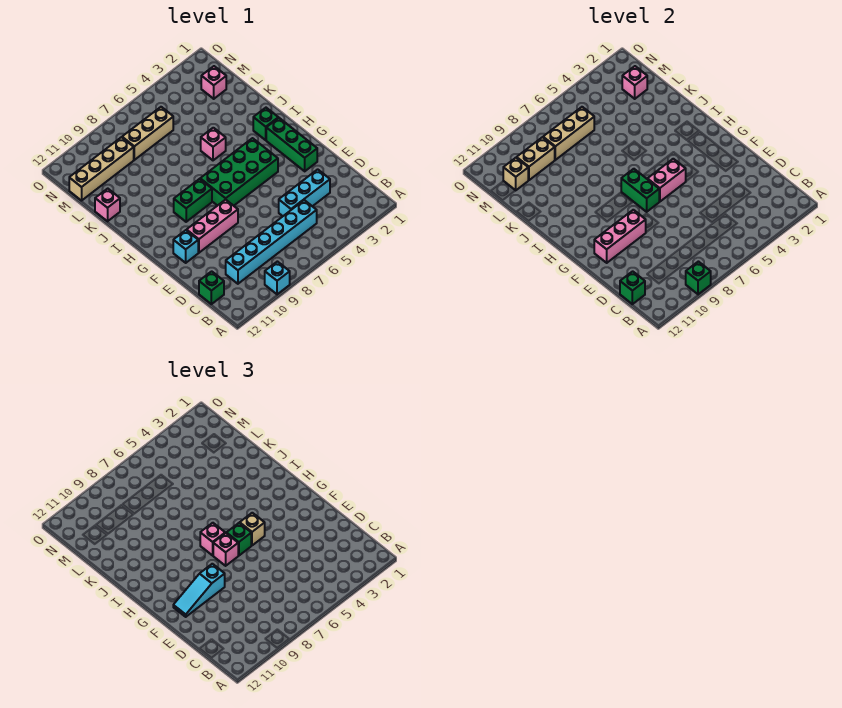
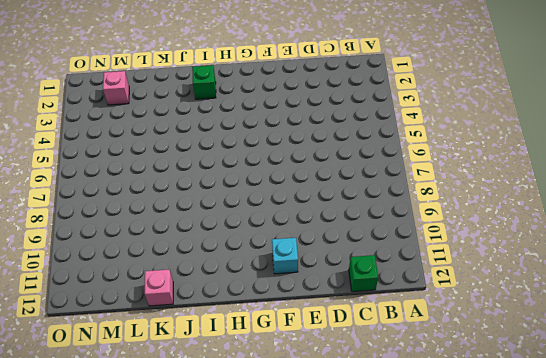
none -> cyan brick A9 level 1
none -> cyan brick C5:C10 level 1
none -> cyan brick D3:D5 level 1

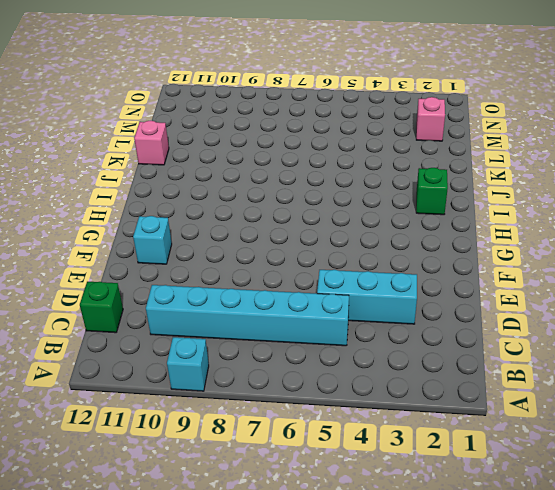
none -> green brick F2:H2 level 1
none -> pink brick F8:F10 level 1
none -> green brick G4:H7 level 1

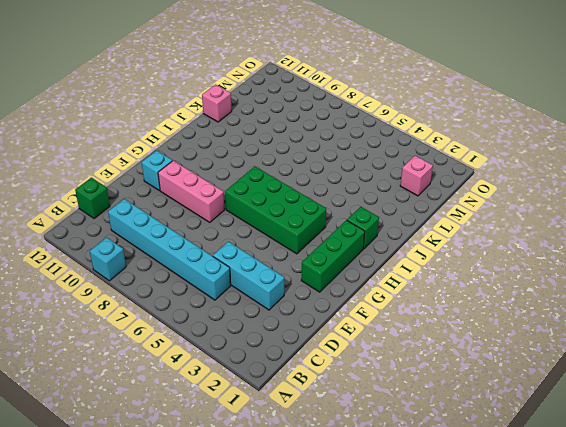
none -> green brick H8:H9 level 1
none -> pink brick J5 level 1
none -> tan brick M6:M8 level 1

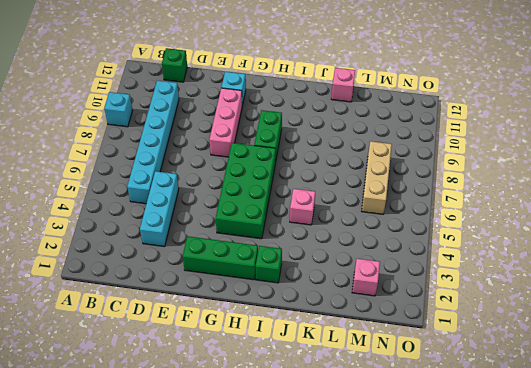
none -> tan brick M9:M12 level 1
none -> green brick A9 level 2
none -> green brick C12 level 2

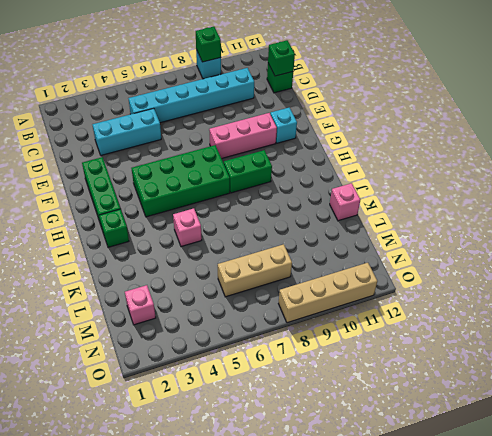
tan brick O8:O11 level 1 -> tan brick M9:M12 level 1
none -> pink brick F9:F11 level 2
none -> pink brick G5:G6 level 2
none -> green brick G7:H7 level 2

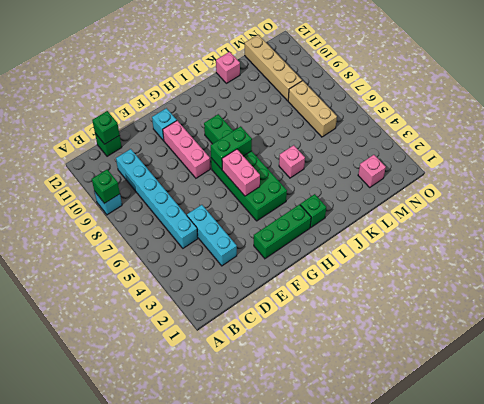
none -> pink brick F9:F11 level 2
none -> pink brick M2 level 2
none -> tan brick M6:M8 level 2

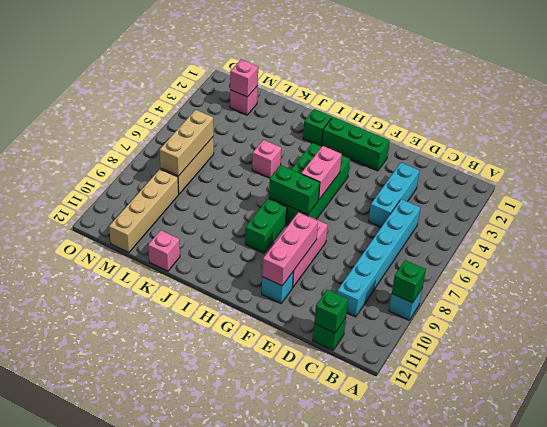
none -> tan brick M9:M10 level 2
none -> tan brick M11 level 2
none -> cyan slope F9:F11 level 3 top 9

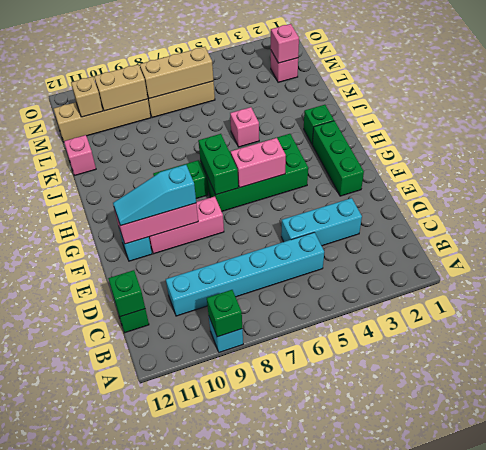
none -> tan brick G5 level 3
none -> green brick G6 level 3
none -> pink brick G7 level 3

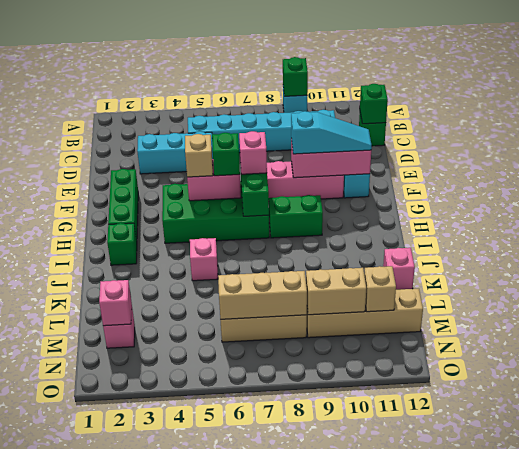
none -> pink brick H7 level 3

